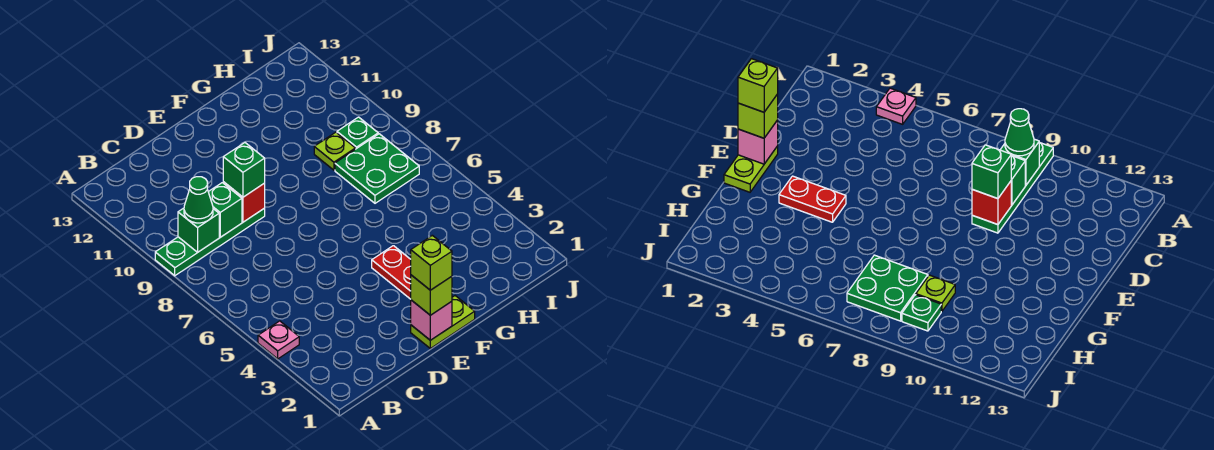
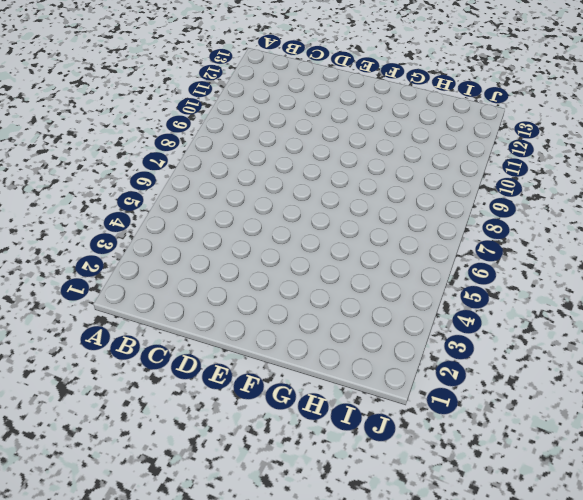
none -> pink plate A4 level 1
none -> green plate A9:D9 level 1
none -> lime plate E1:F1 level 1

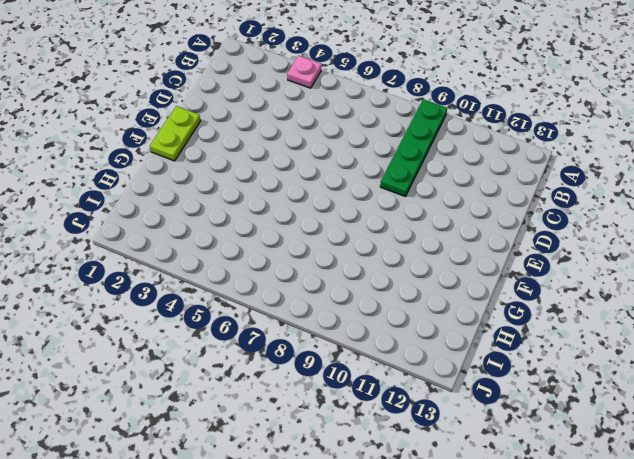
none -> red plate F3:F4 level 1
none -> green plate H7:I8 level 1
none -> lime plate H9 level 1

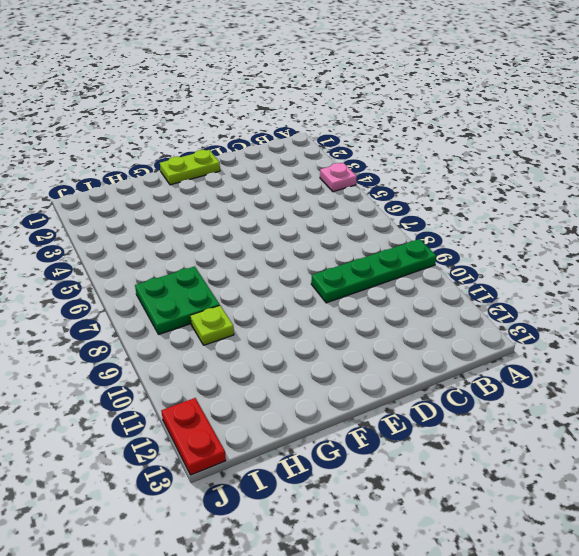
red plate J12:J13 level 1 -> red plate F3:F4 level 1
none -> green plate I9 level 1
none -> green brick B9 level 2
none -> green brick C9 level 2

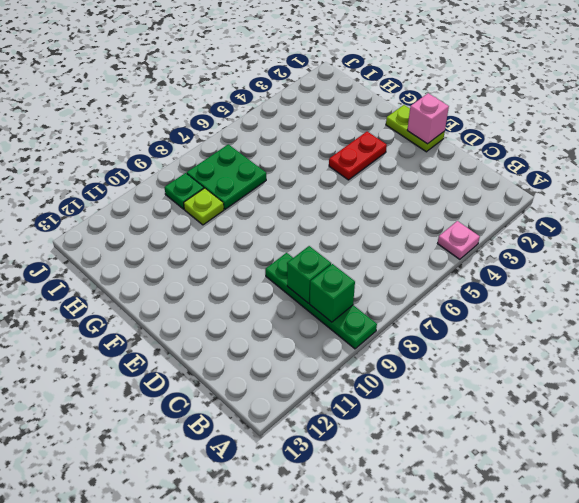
none -> red brick D9 level 2
none -> green cone B9 level 3
none -> green brick D9 level 3

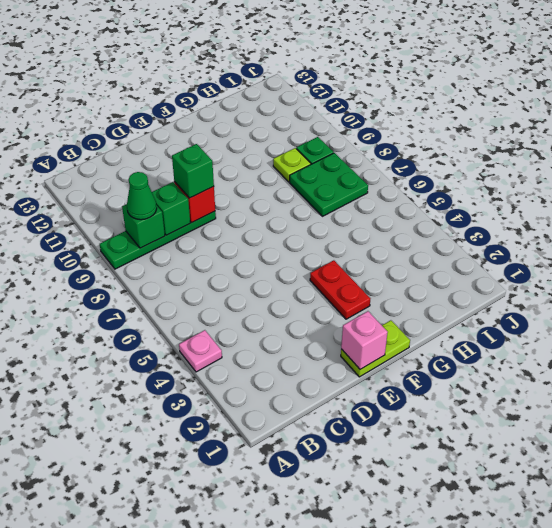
none -> lime brick E1 level 3
none -> lime brick E1 level 4

